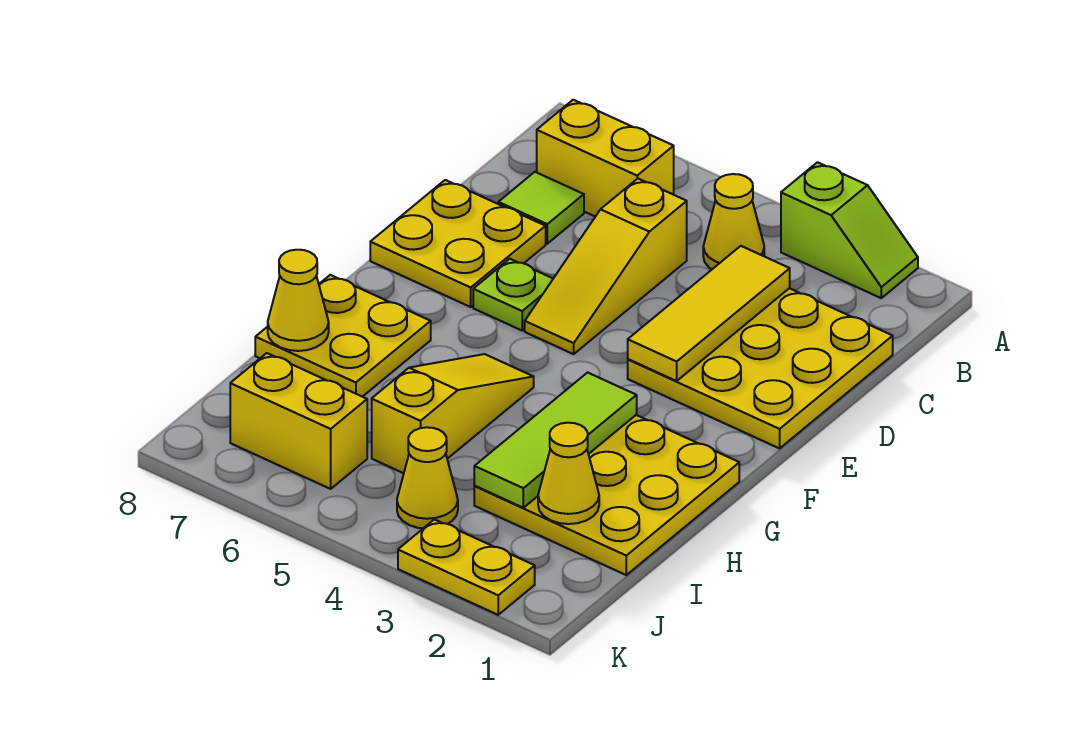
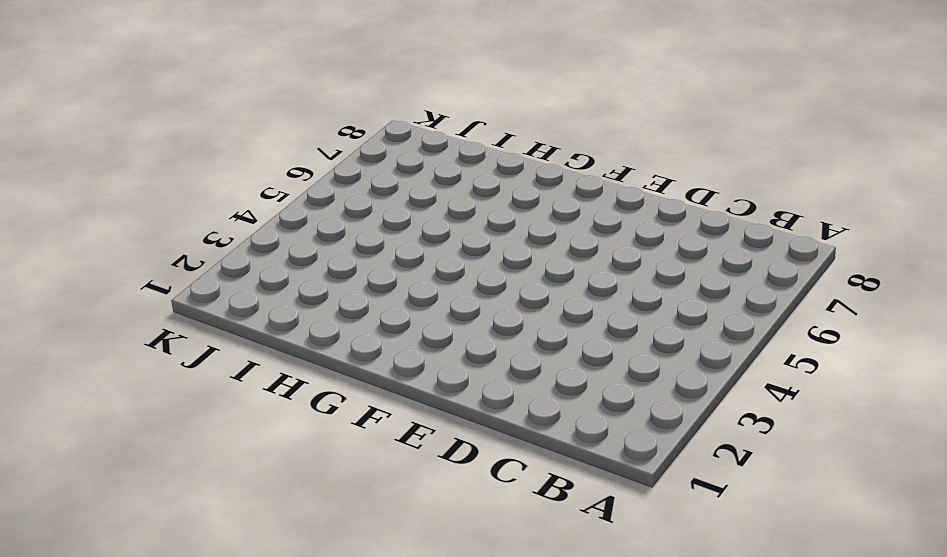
none -> lime slope A2:A3 level 1 top 3
none -> yellow cone B4 level 1
none -> yellow brick B6:B7 level 1

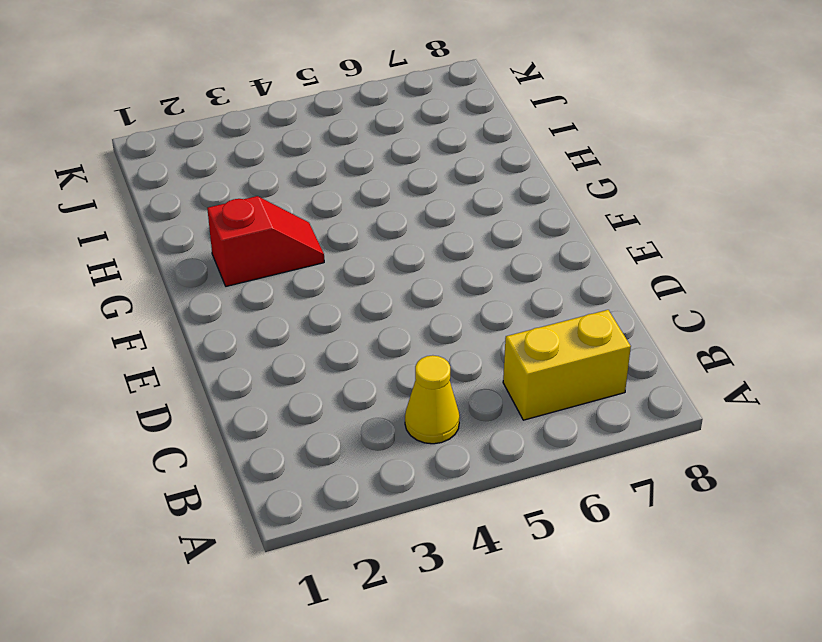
red slope G2:G3 level 1 top 2 -> yellow plate G1:I3 level 1
none -> lime slope A2:A3 level 1 top 3
none -> yellow plate C1:E3 level 1
none -> yellow slope C5:E5 level 1 top C

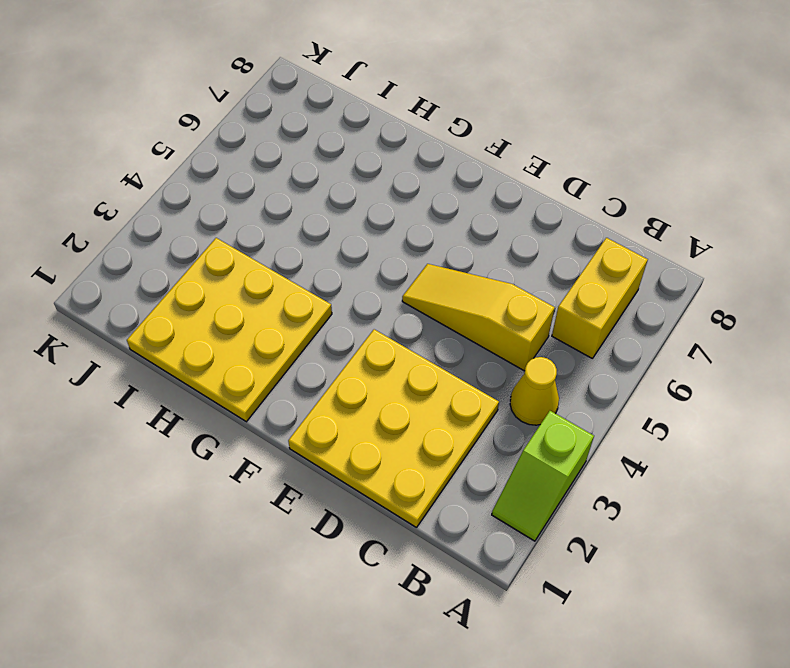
none -> lime tile C7 level 1
none -> yellow plate D7:E8 level 1
none -> lime plate E6 level 1

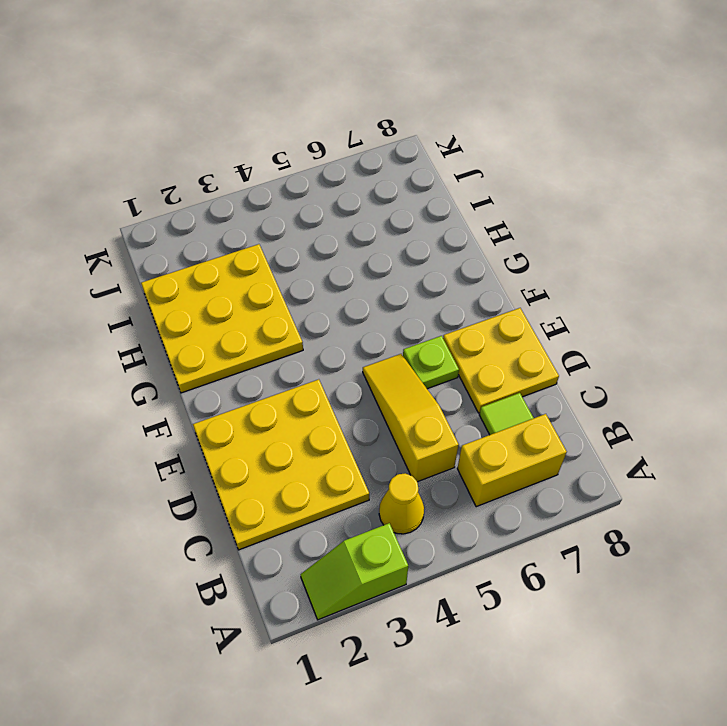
none -> yellow slope G5:I5 level 1 top I
none -> yellow plate G7:H8 level 1
none -> yellow cone J4 level 1

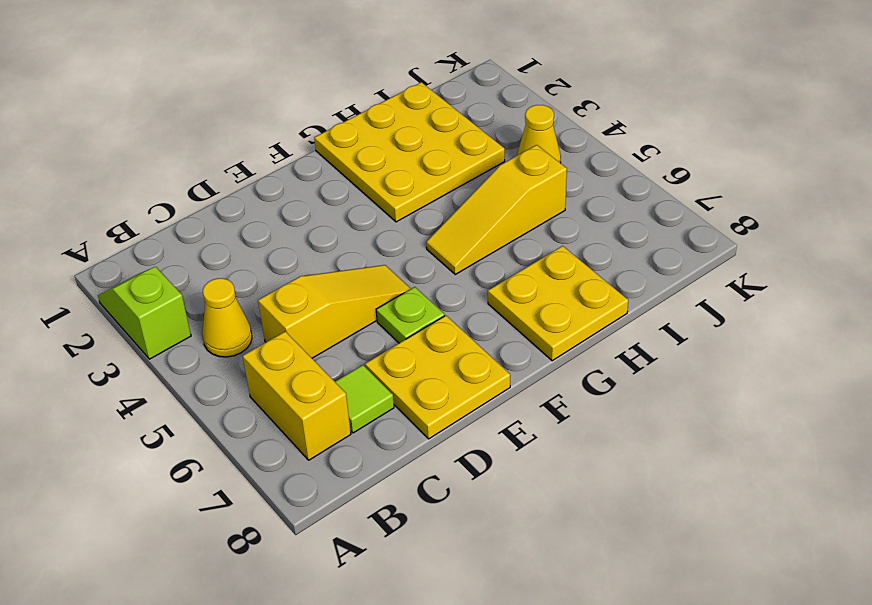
none -> yellow plate C1:E3 level 1
none -> yellow brick J6:J7 level 1
none -> yellow plate K2:K3 level 1

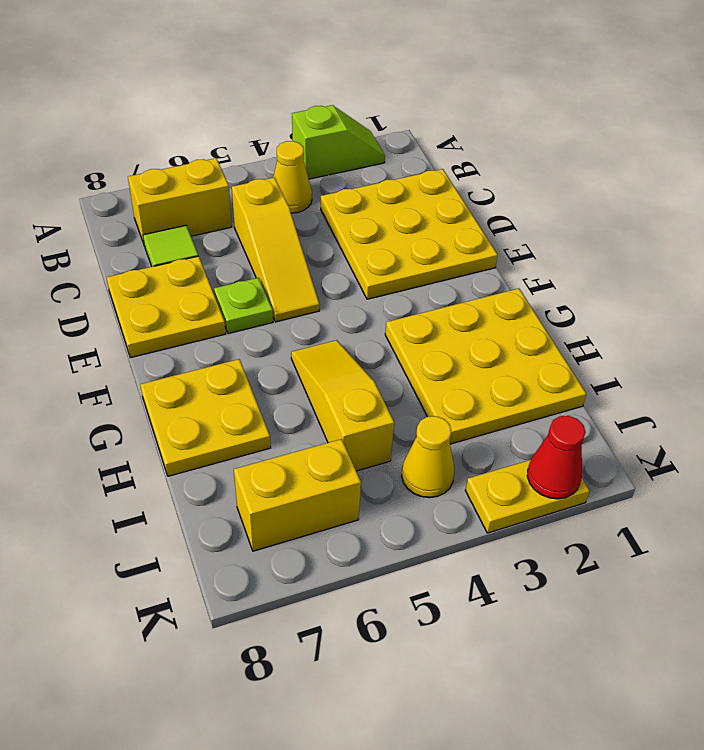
red cone K2 level 2 -> none
none -> yellow tile C3:E3 level 2
none -> lime tile G3:I3 level 2
none -> yellow cone H8 level 2

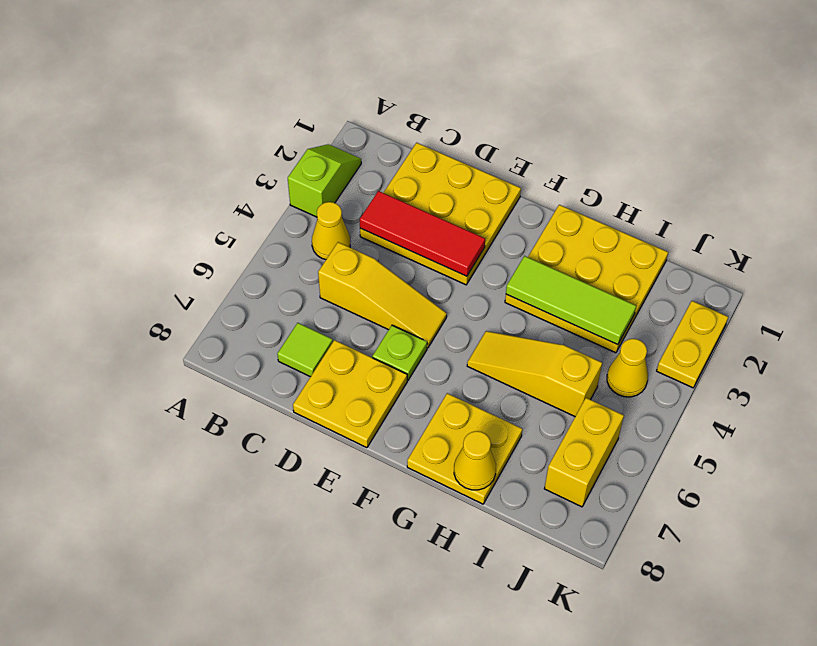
red tile C3:E3 level 2 -> yellow tile C3:E3 level 2
none -> yellow brick B6:B7 level 1
none -> yellow cone I2 level 2

